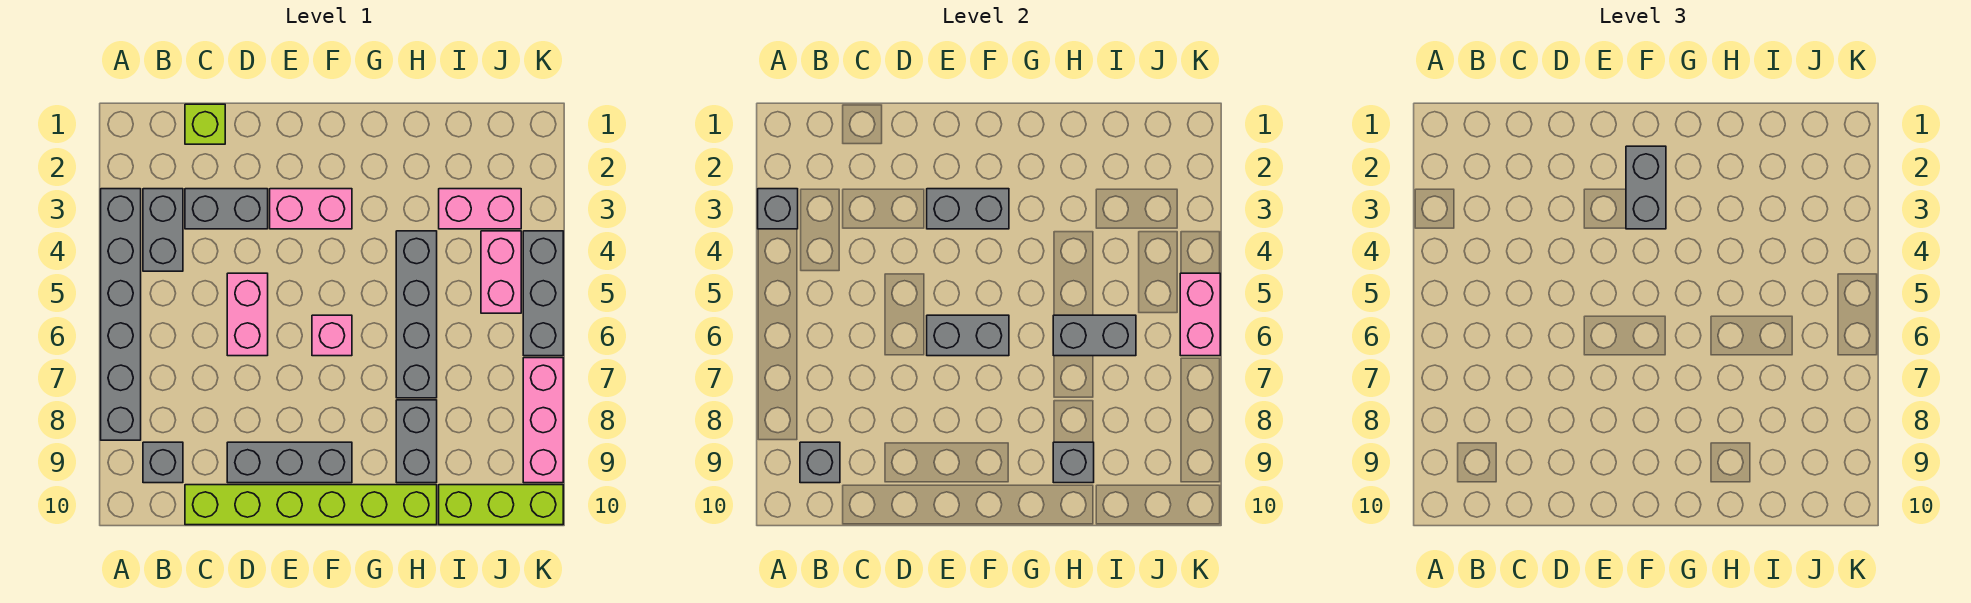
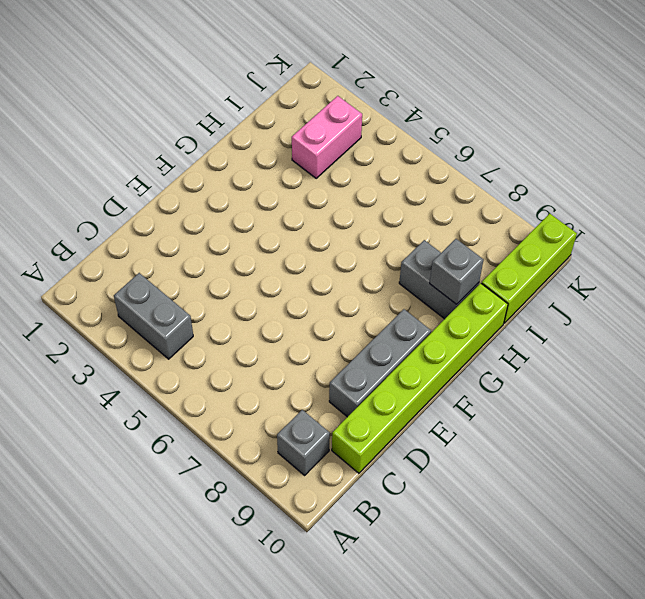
none -> grey brick A3:A8 level 1
none -> lime brick C1 level 1
none -> grey brick C3:D3 level 1

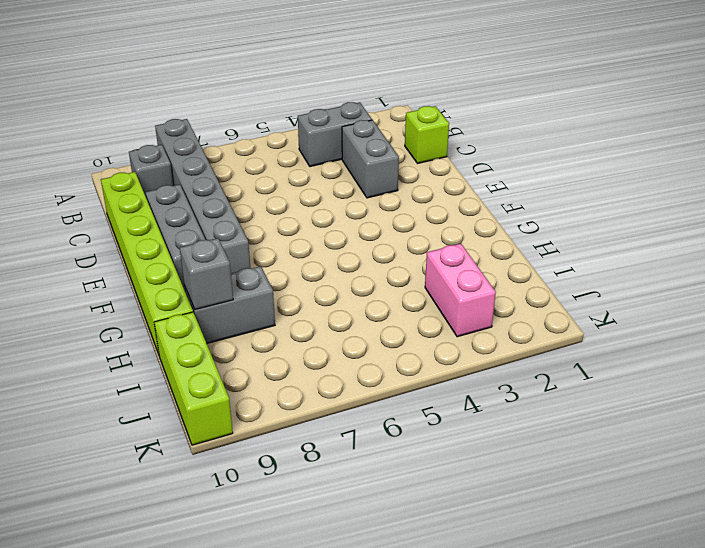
grey brick A8:F8 level 1 -> grey brick A3:A8 level 1
none -> pink brick D5:D6 level 1
none -> pink brick E3:F3 level 1
none -> pink brick F6 level 1

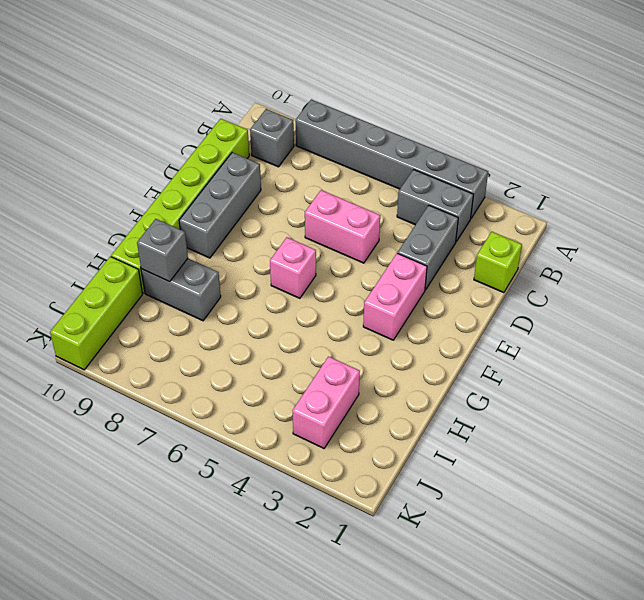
none -> grey brick H4:H7 level 1
none -> pink brick J4:J5 level 1
none -> grey brick K4:K6 level 1

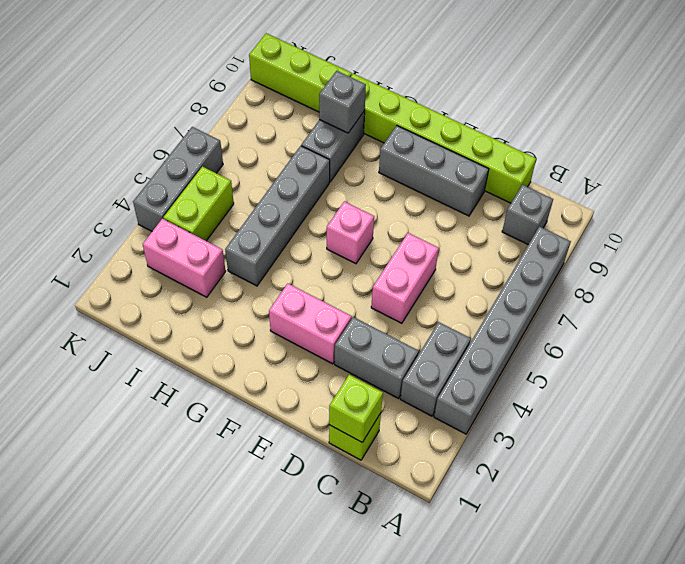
lime brick C1 level 2 -> none
lime brick J4:J5 level 1 -> pink brick J4:J5 level 1
none -> pink brick K7:K9 level 1
none -> grey brick A3 level 2
none -> grey brick B9 level 2

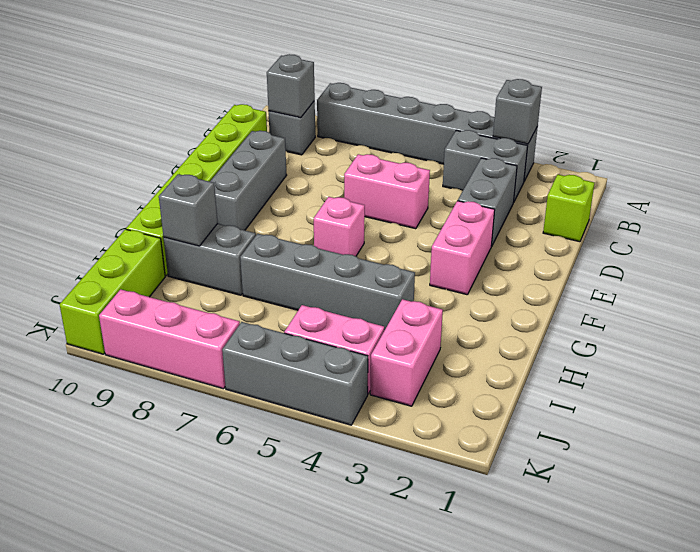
none -> grey brick E3:F3 level 2
none -> grey brick E6:F6 level 2
none -> grey brick H6:I6 level 2

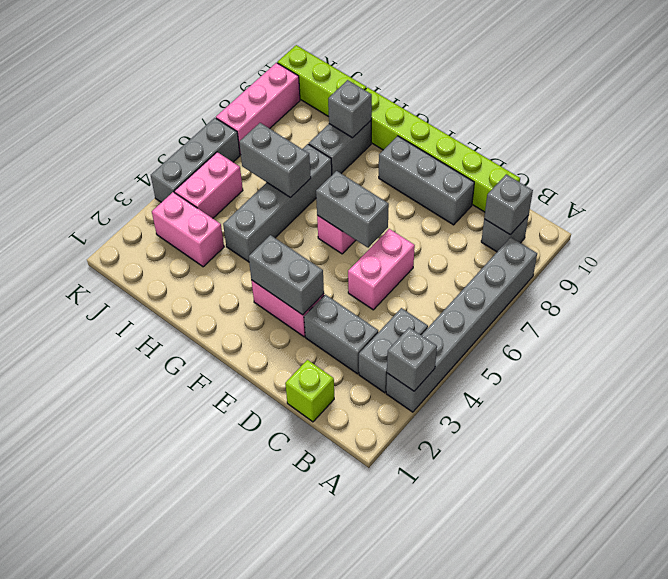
none -> pink brick K5:K6 level 2
none -> grey brick F2:F3 level 3

